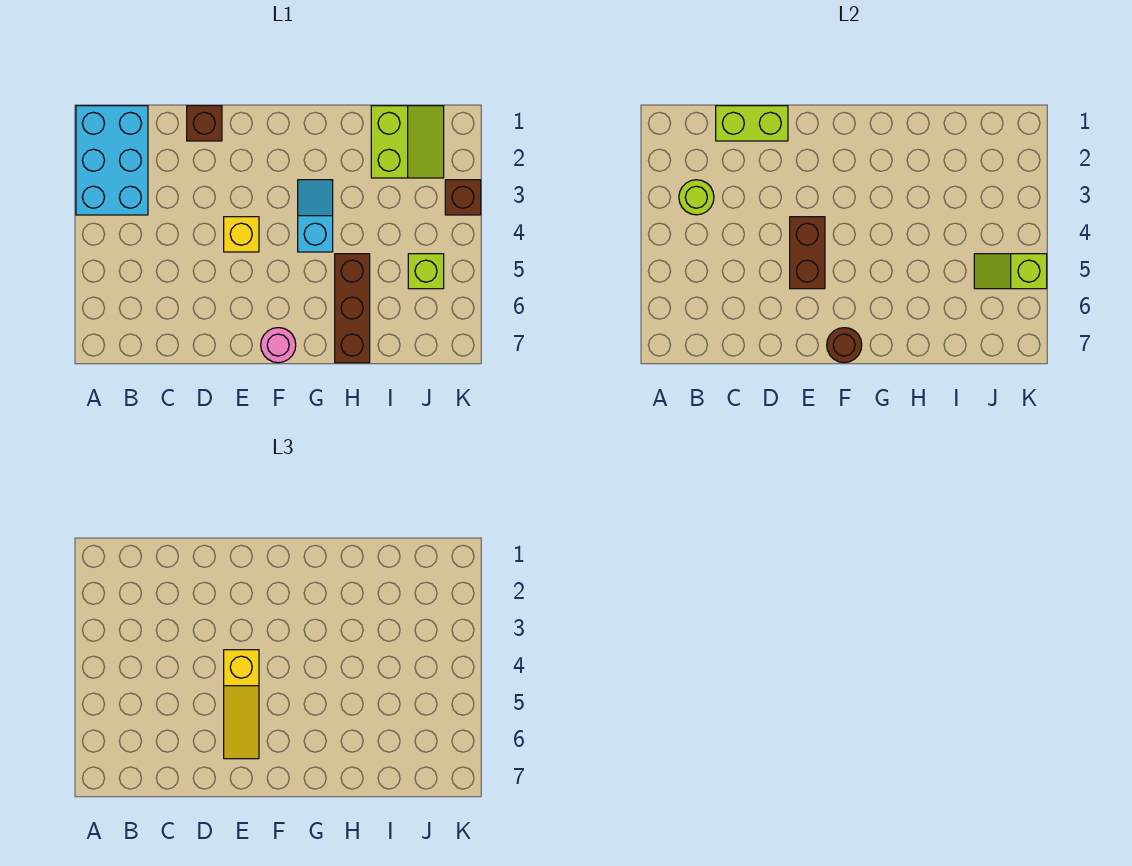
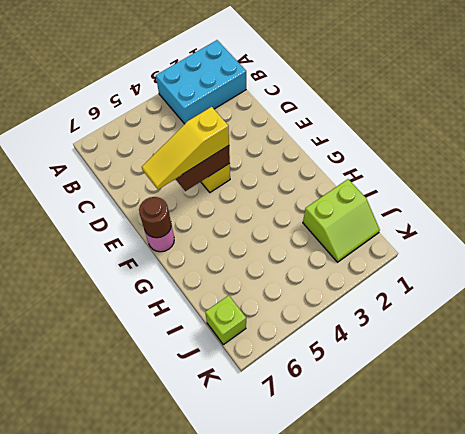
lime brick J7 level 1 -> lime brick J5 level 1
none -> brown brick D1 level 1
none -> cyan slope G3:G4 level 1 top 4
none -> brown brick H5:H7 level 1

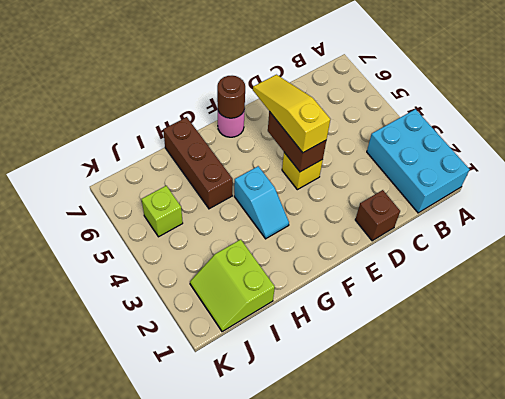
none -> brown brick K3 level 1
none -> lime round brick B3 level 2
none -> lime brick C1:D1 level 2

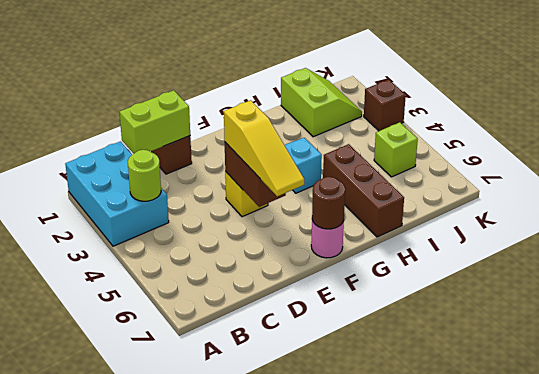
none -> lime slope J5:K5 level 2 top K

